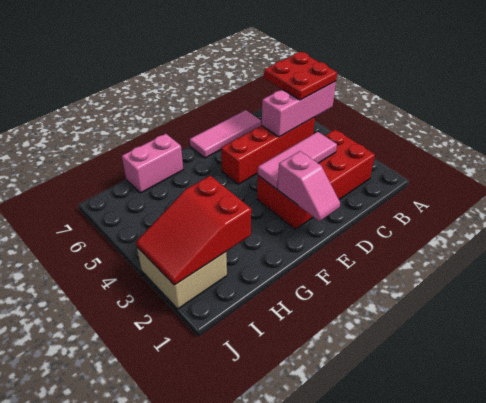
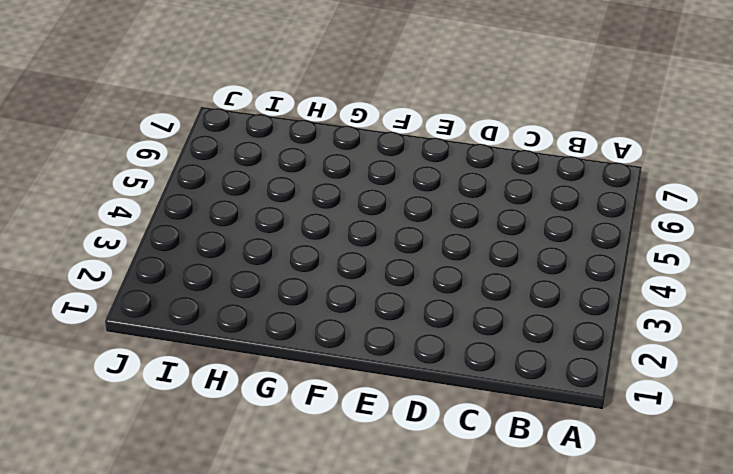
none -> red brick B2:E3 level 1
none -> red brick B5:E5 level 1

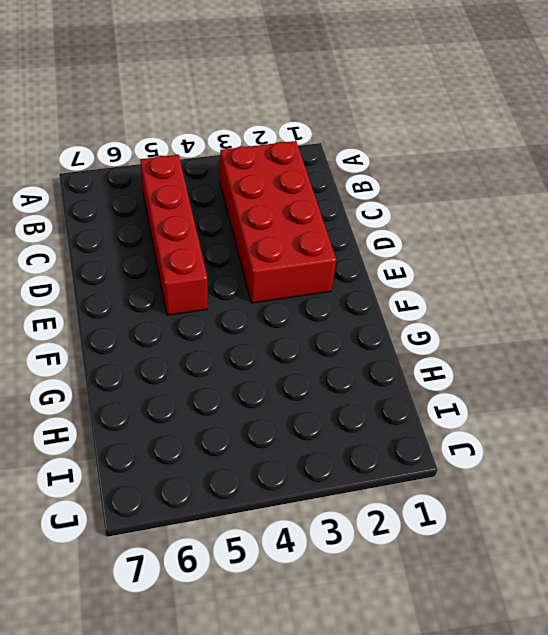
none -> pink tile C7:E7 level 1
none -> pink brick G7:H7 level 1

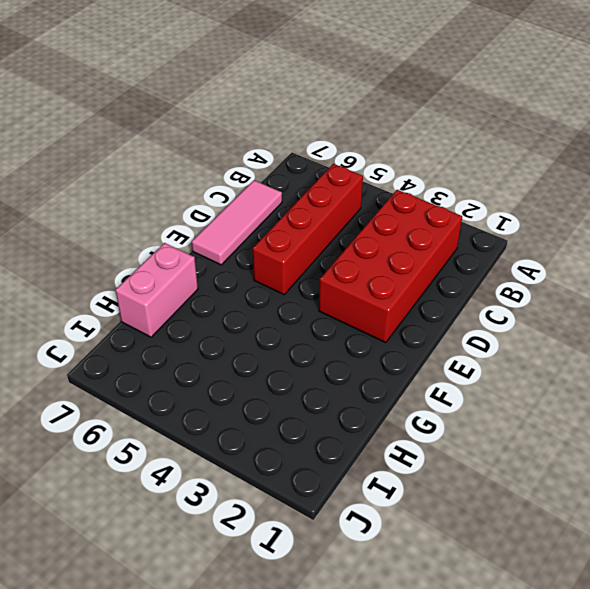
none -> tan brick I2:J3 level 1
none -> pink brick A5:C5 level 2

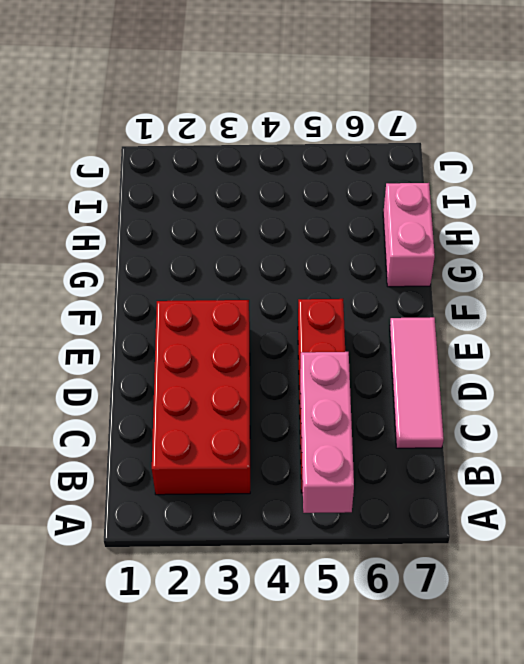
none -> tan brick I2:J3 level 1
none -> pink tile C3:E3 level 2

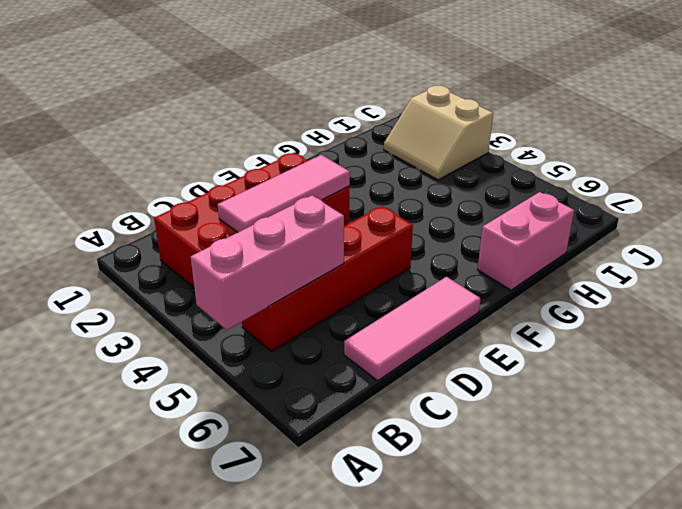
tan slope I2:J3 level 1 top J -> tan brick I2:J3 level 1
none -> pink slope E1:E2 level 2 top 2
none -> red slope H2:J3 level 2 top H

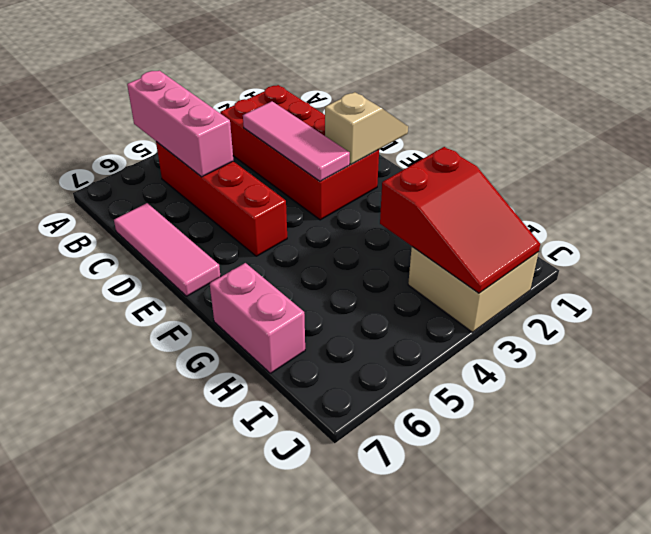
tan slope E1:E2 level 2 top 2 -> pink slope E1:E2 level 2 top 2
none -> red plate A5:B6 level 3

